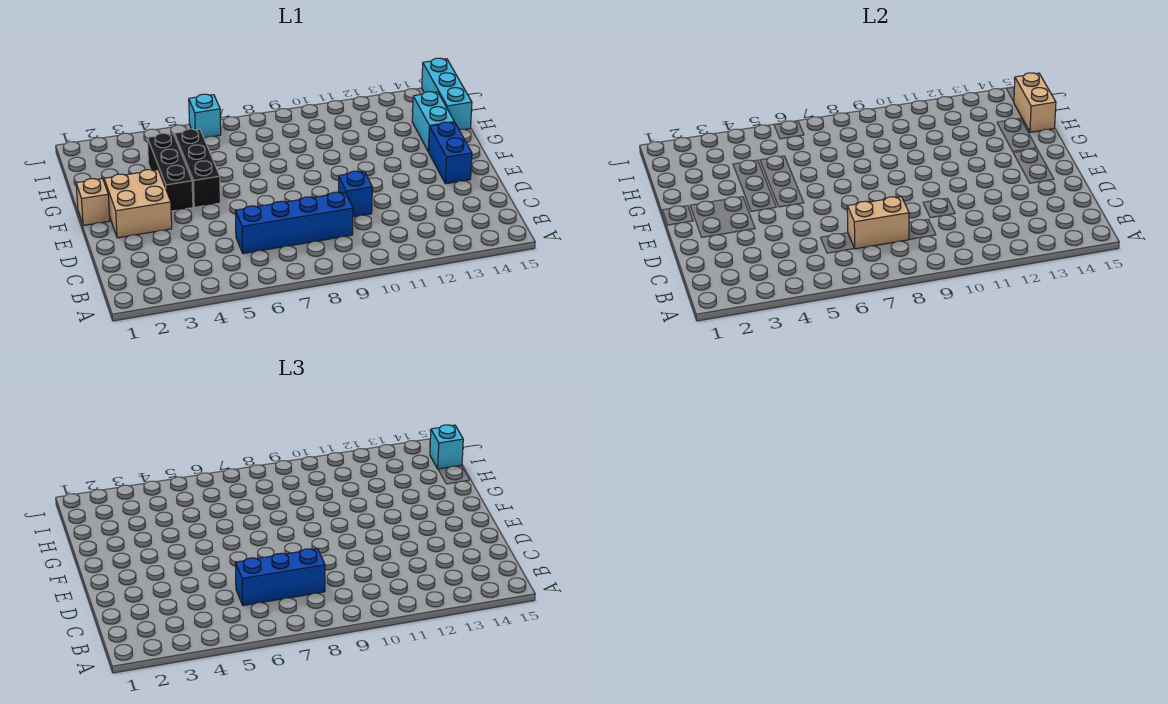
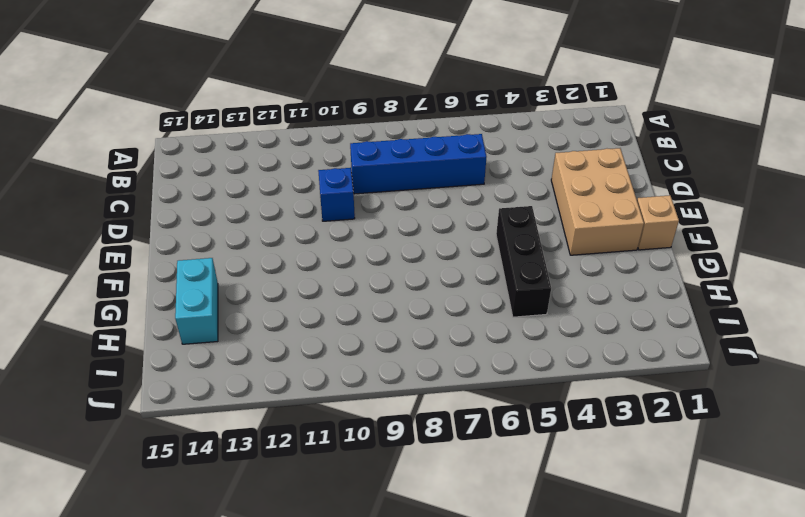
tan brick D2:F3 level 1 -> tan brick E2:F3 level 1
none -> blue brick E14:F14 level 1
none -> black brick F4:H4 level 1
none -> cyan brick H15:J15 level 1

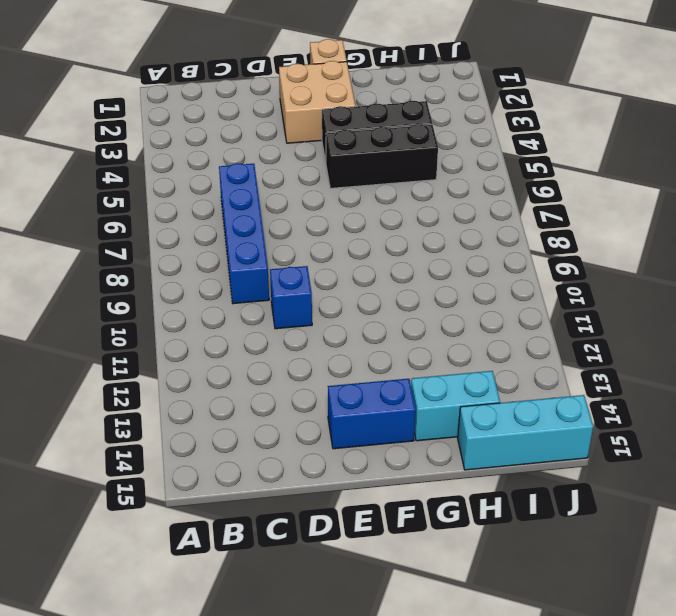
none -> cyan brick J6 level 1
none -> tan brick C7:C8 level 2
none -> tan brick H15:I15 level 2

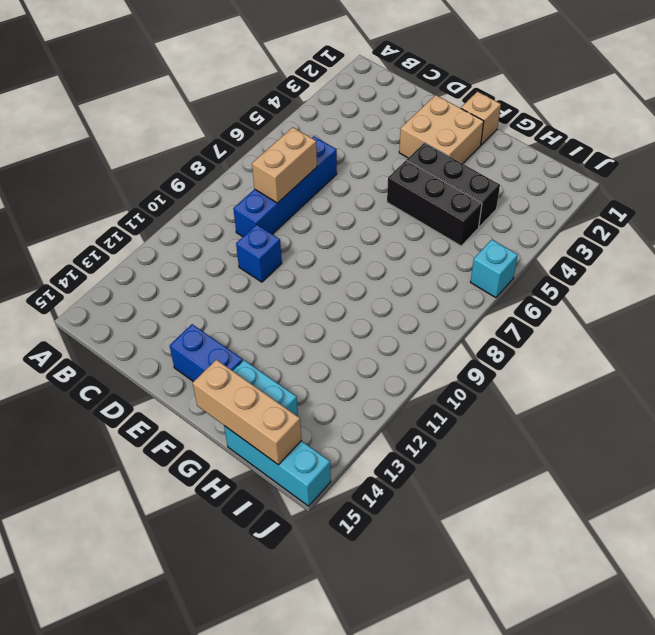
tan brick G15:I15 level 2 -> tan brick H15:I15 level 2
none -> blue brick C6:C8 level 3
none -> cyan brick I15 level 3

